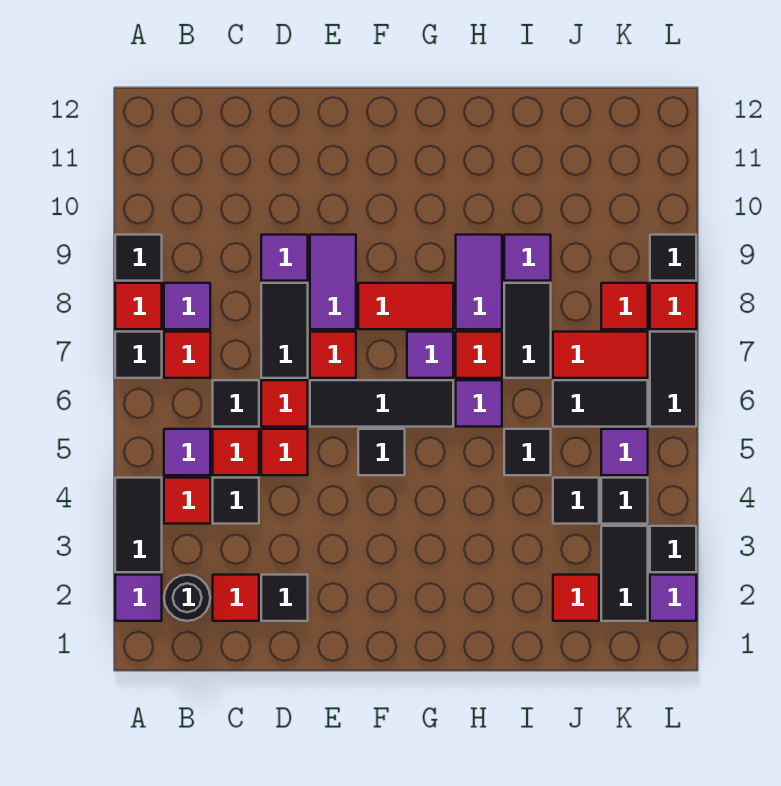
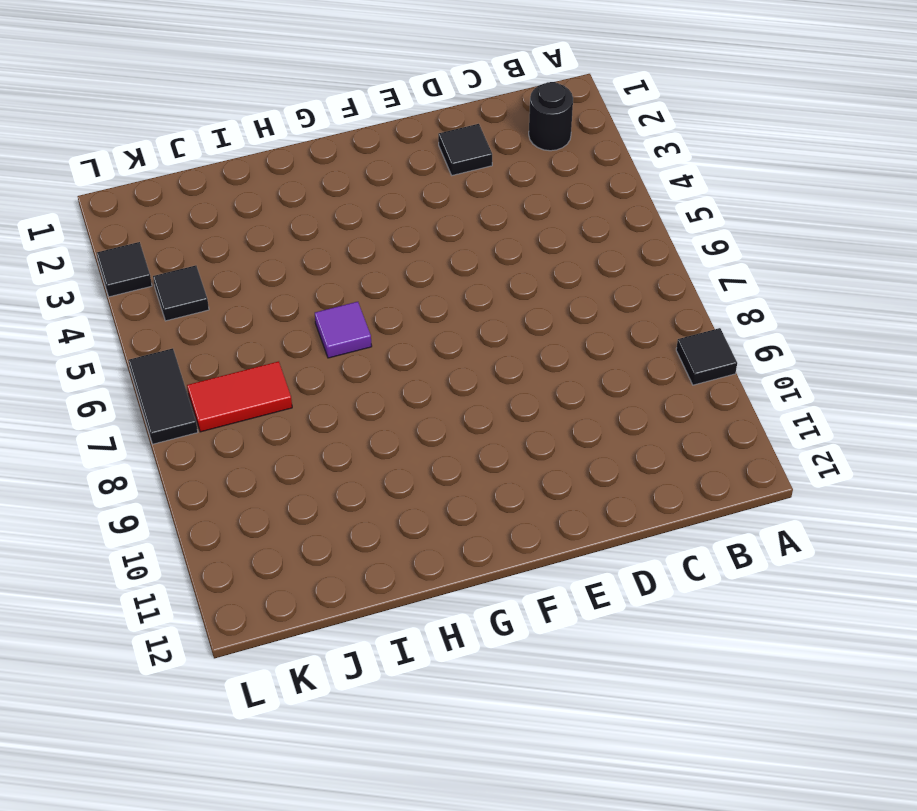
none -> purple tile A2 level 1
none -> black tile A3:A4 level 1
none -> black tile A7 level 1
none -> red tile A8 level 1

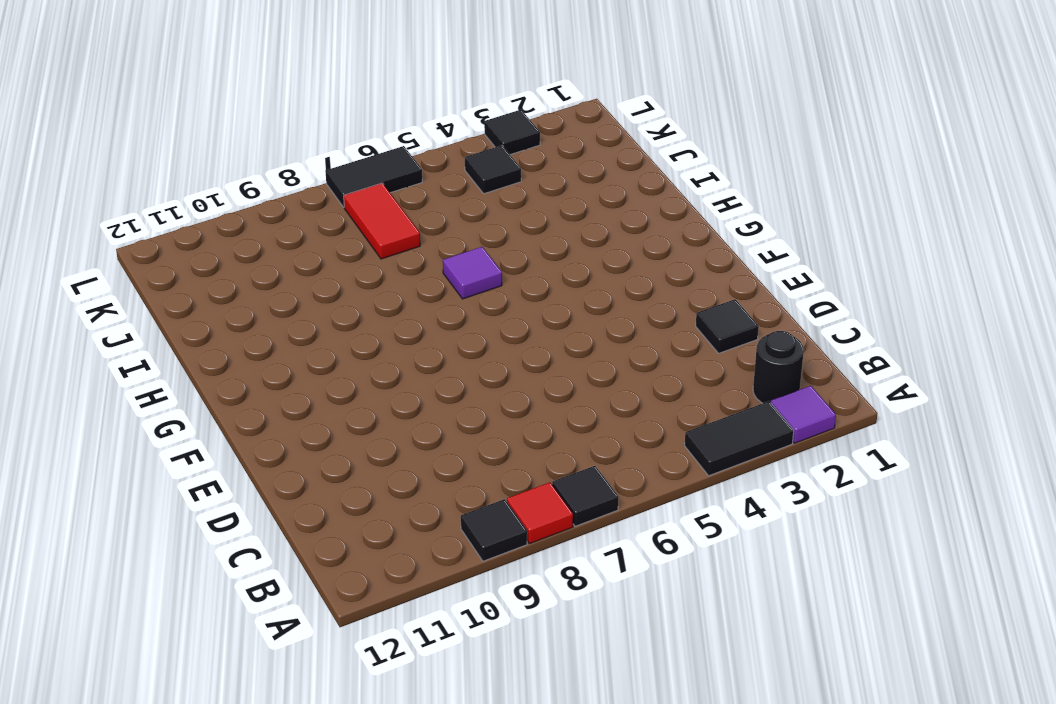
none -> red tile B4 level 1
none -> purple tile B5 level 1
none -> red tile B7 level 1
none -> purple tile B8 level 1

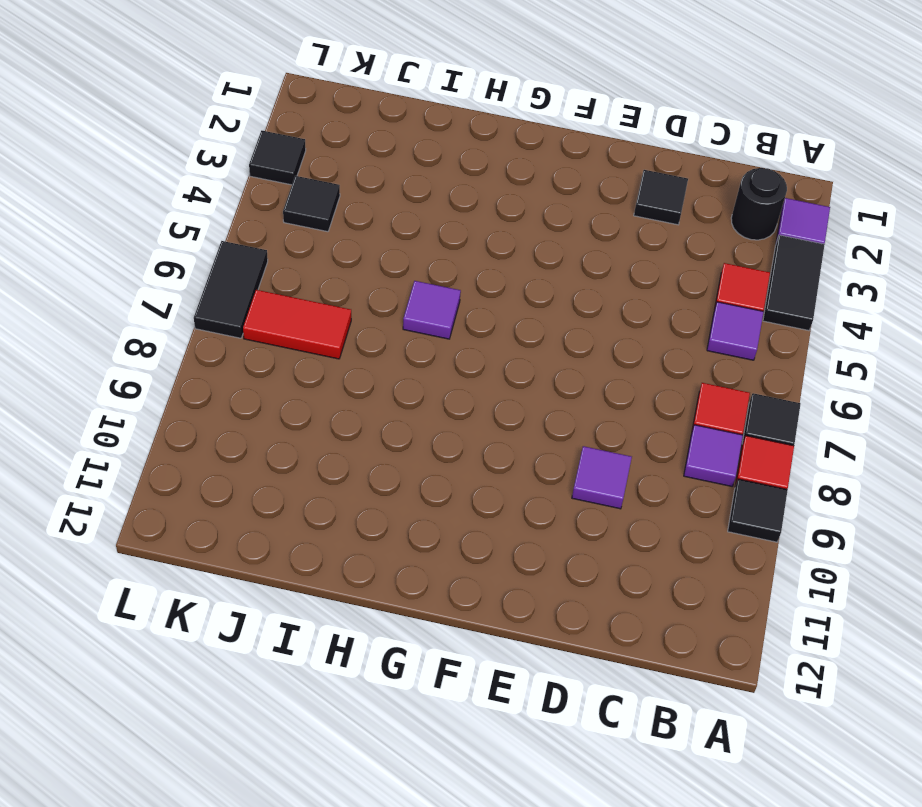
none -> red tile C2 level 1
none -> black tile C4 level 1
none -> red tile C5 level 1
none -> black tile C6 level 1

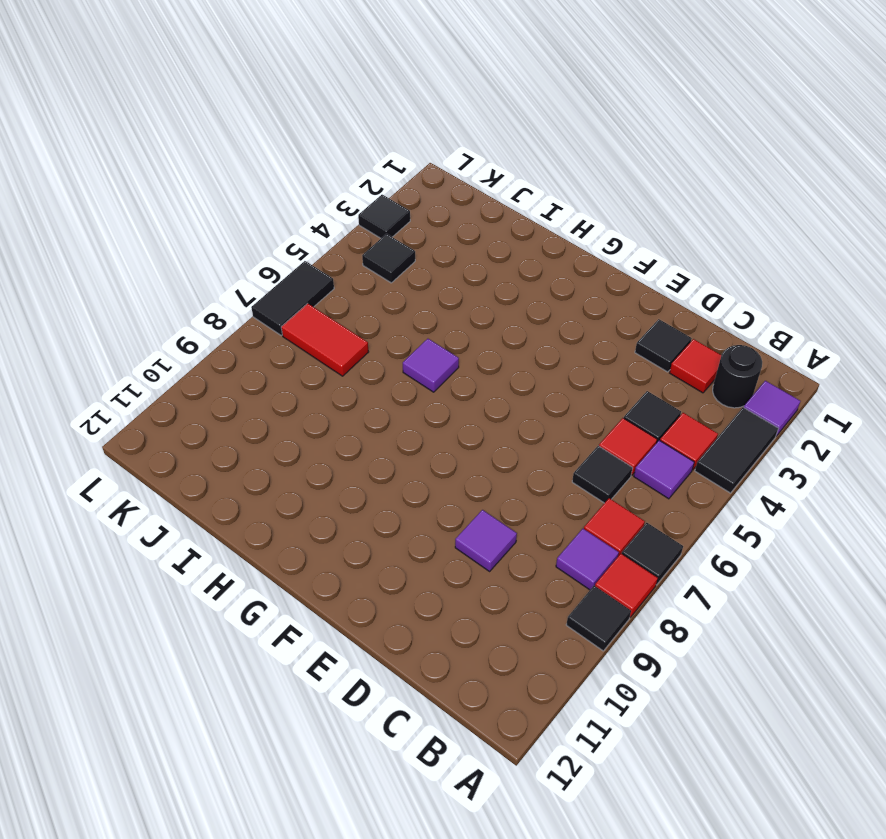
none -> red tile D5 level 1
none -> red tile D6 level 1
none -> black tile D7:D8 level 1
none -> black tile E6:G6 level 1

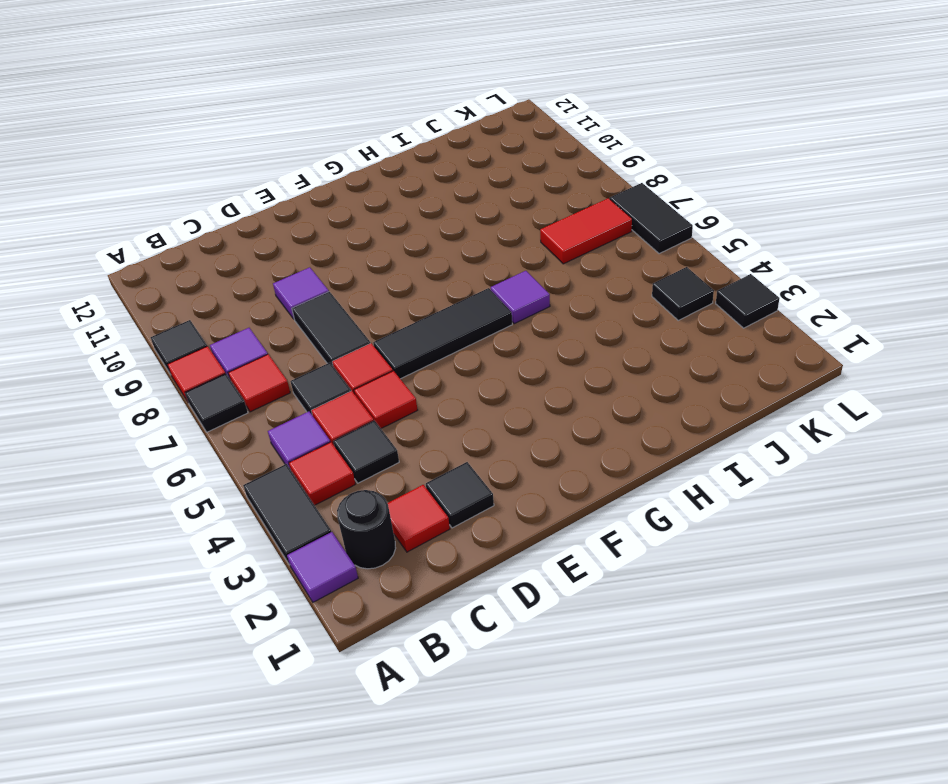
none -> red tile E7 level 1
none -> purple tile E8:E9 level 1
none -> black tile F5 level 1
none -> red tile F8:G8 level 1

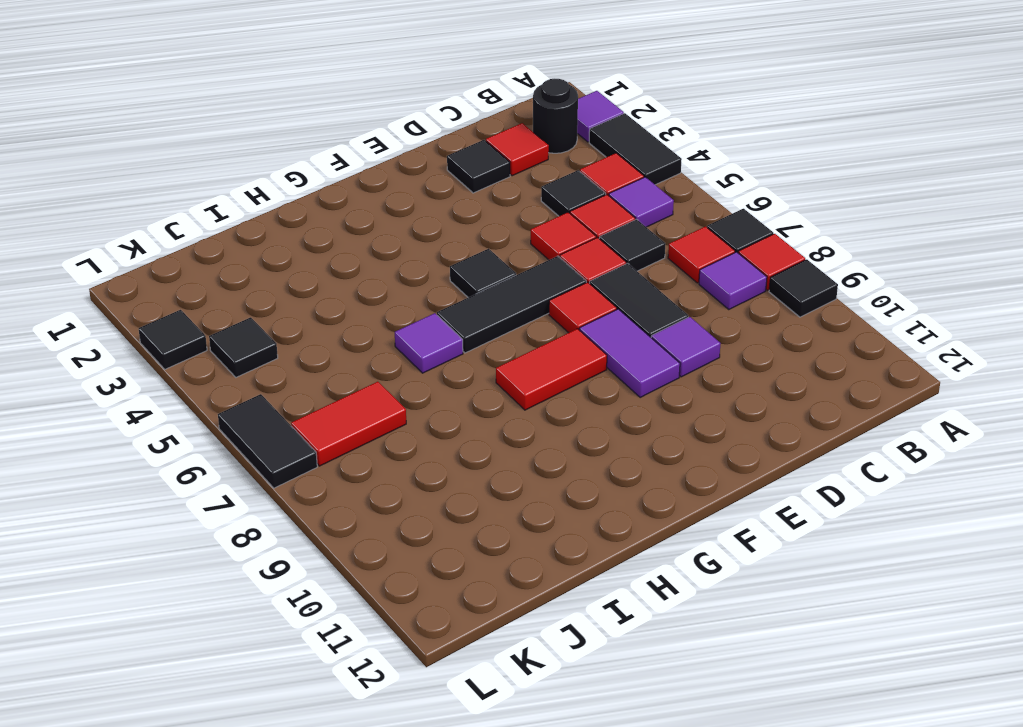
none -> purple tile G7 level 1
none -> red tile H7 level 1
none -> purple tile H8:H9 level 1
none -> black tile I5 level 1

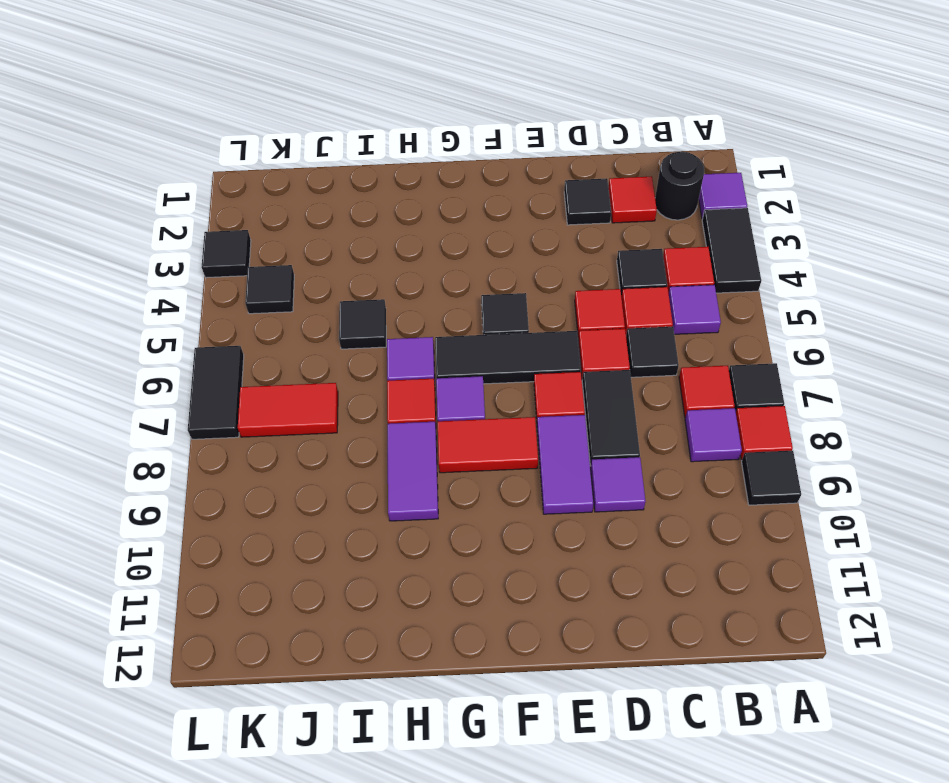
none -> black tile I7:I8 level 1
none -> purple tile I9 level 1
none -> red tile J2 level 1
none -> black tile J4 level 1

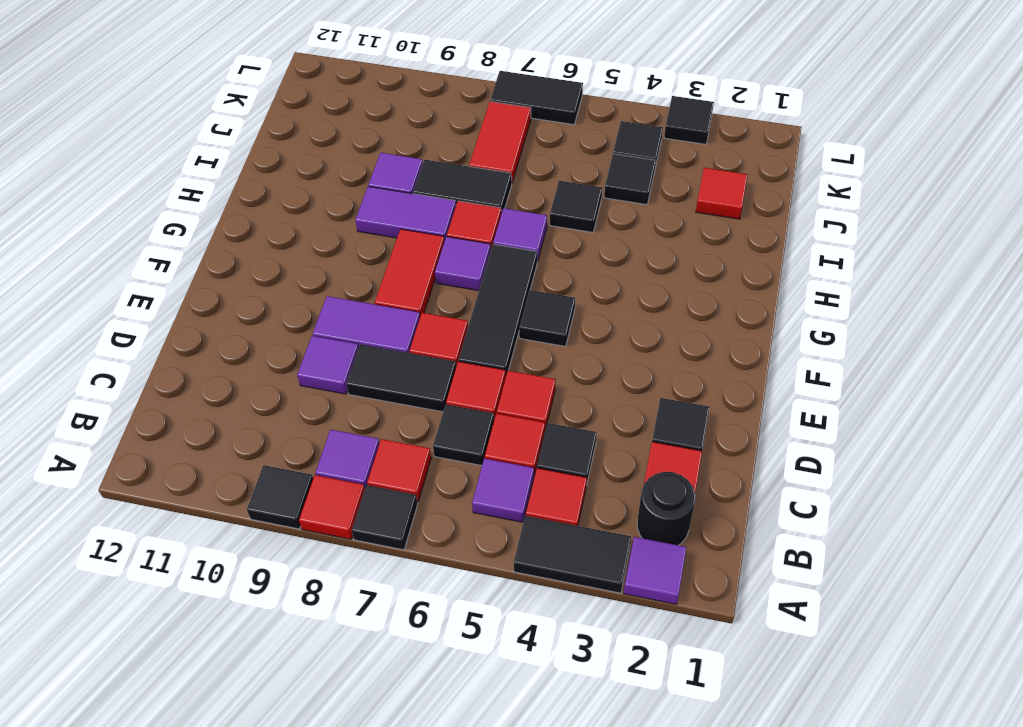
none -> black tile J6:K6 level 1
none -> black tile K2:K3 level 1
none -> purple tile K5 level 1
none -> red tile K8 level 1

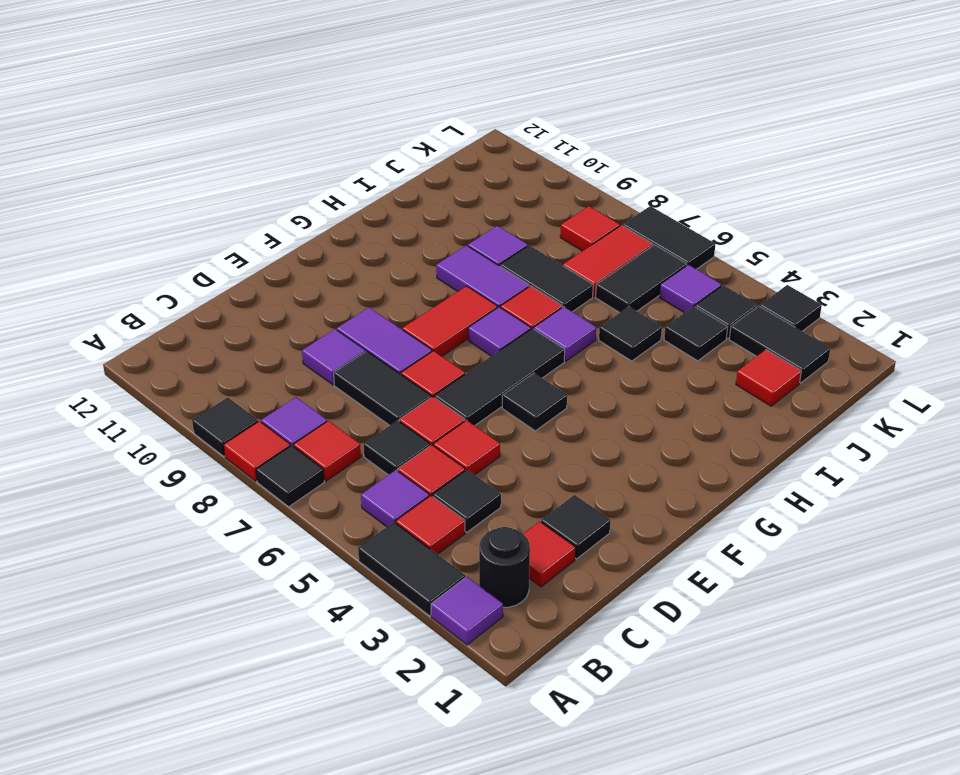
none -> purple tile L2 level 1
none -> red tile L8 level 1
none -> black tile L9 level 1

